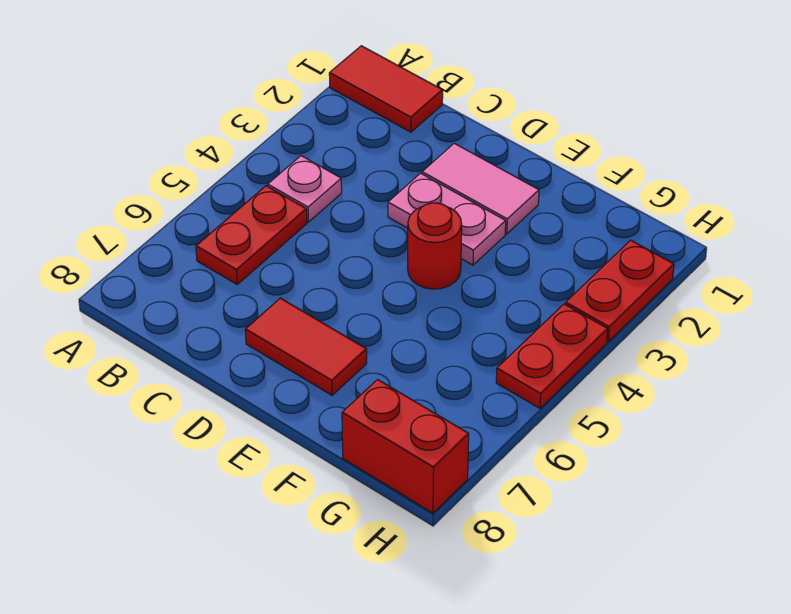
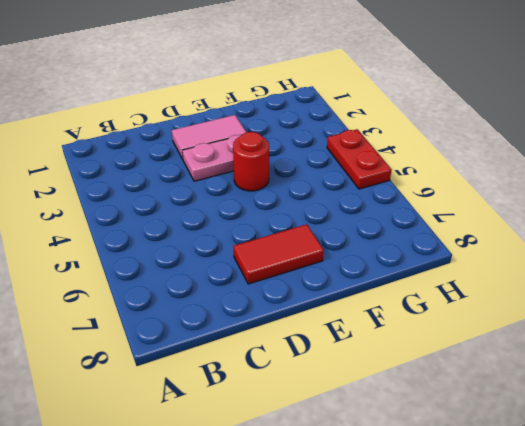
none -> red tile A1:B1 level 1
none -> pink plate B4 level 1

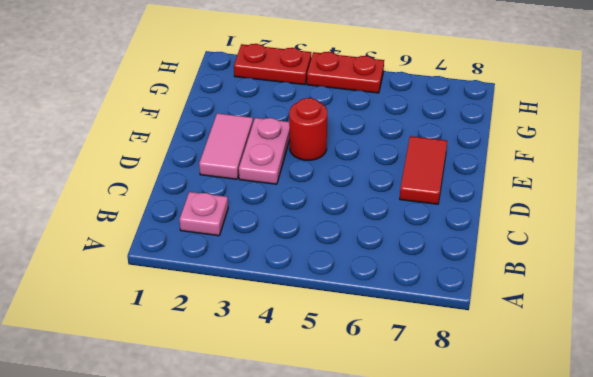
pink plate B2 level 1 -> pink plate B4 level 1
none -> red tile A1:B1 level 1
none -> red plate B5:B6 level 1

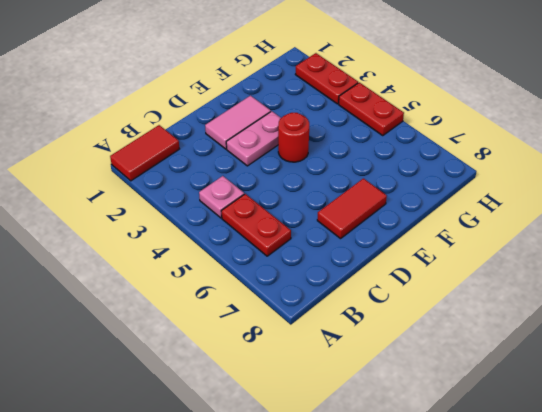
none -> red brick G8:H8 level 1

